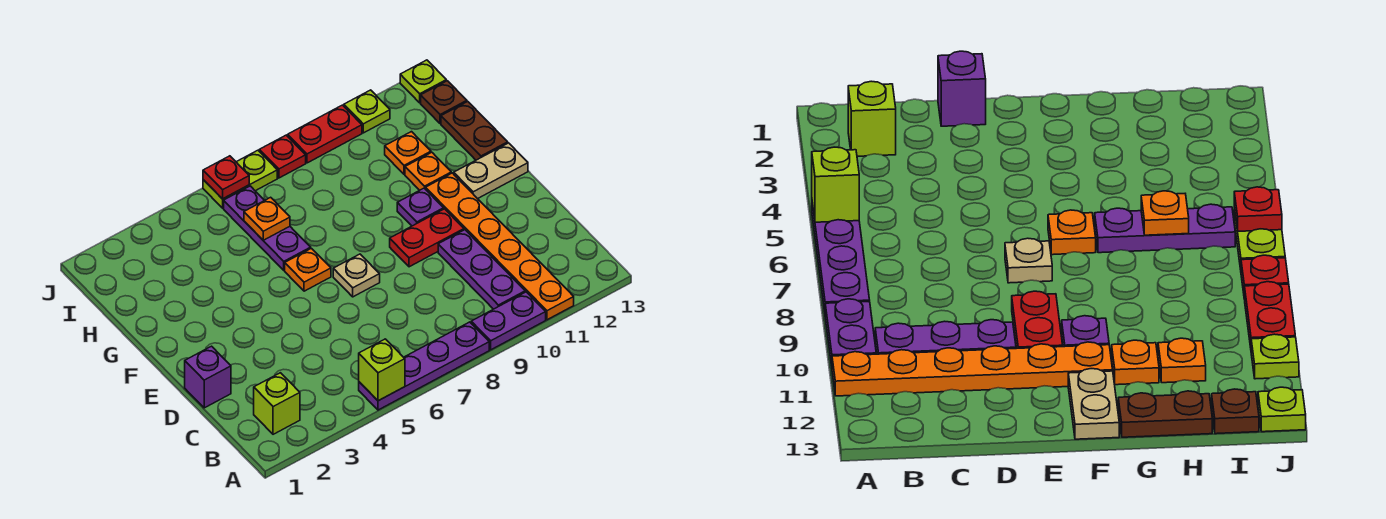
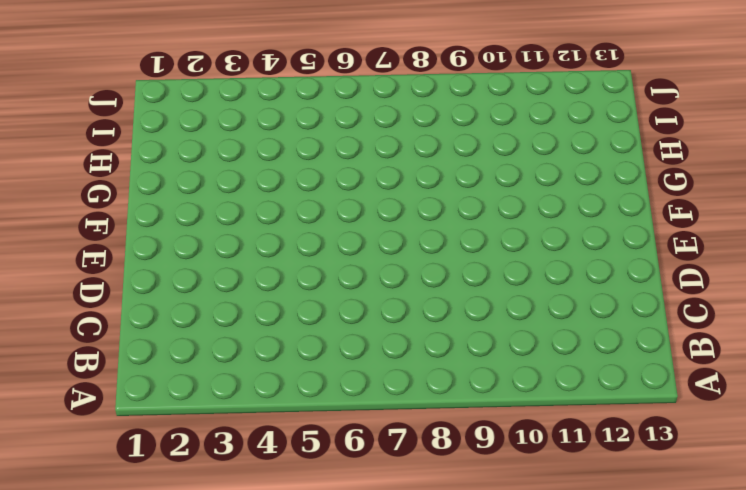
none -> purple plate A5:A8 level 1
none -> purple plate A9:A10 level 1
none -> orange plate A11:F11 level 1

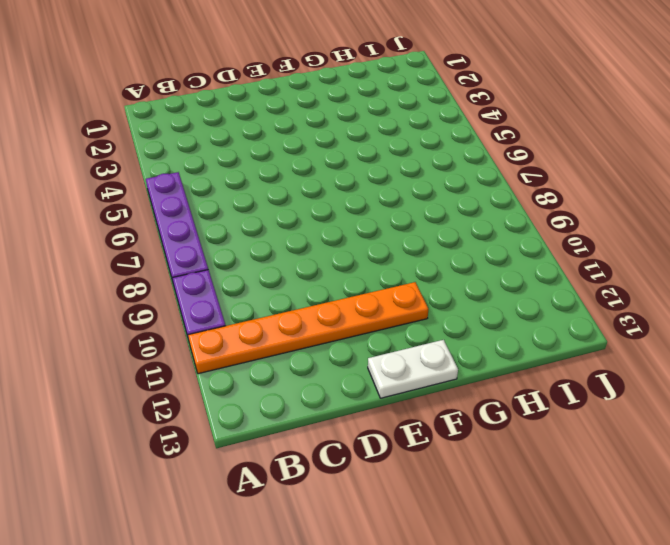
white plate E13:F13 level 1 -> tan plate F12:F13 level 1
none -> lime brick B2 level 1
none -> purple plate B10:D10 level 1
none -> purple brick D1 level 1

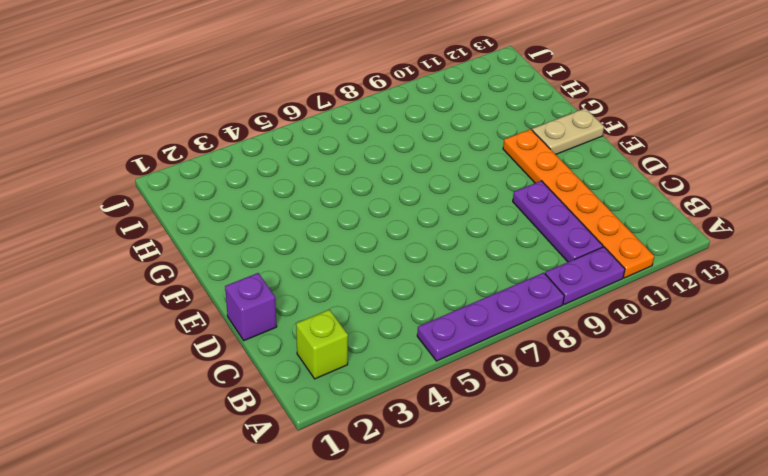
none -> tan plate E7 level 1
none -> red plate E9:E10 level 1
none -> orange plate F6 level 1

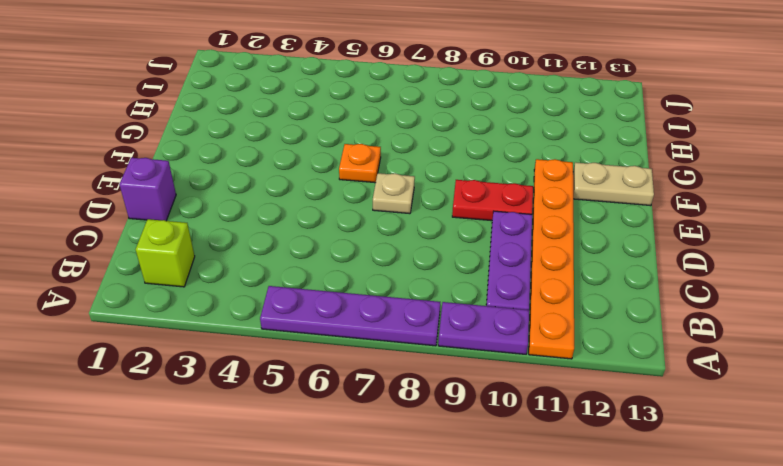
none -> purple plate F10 level 1
none -> purple plate G6:I6 level 1
none -> orange plate G11 level 1

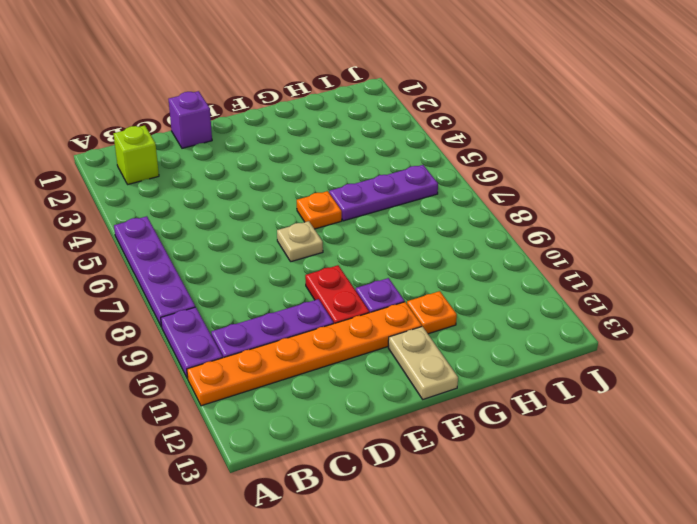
none -> brown plate G13:H13 level 1
none -> orange plate H11 level 1
none -> brown plate I13 level 1

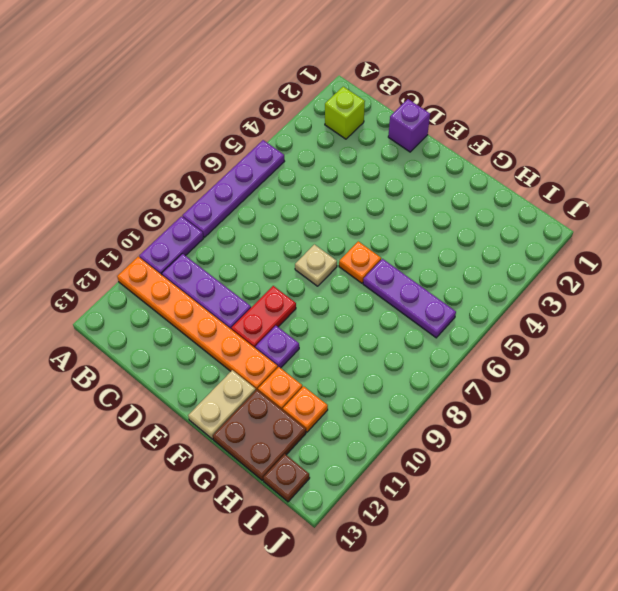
brown plate G12:H13 level 1 -> brown plate G13:H13 level 1
none -> lime plate J6:J7 level 1
none -> red plate J8 level 1
none -> red plate J9:J10 level 1

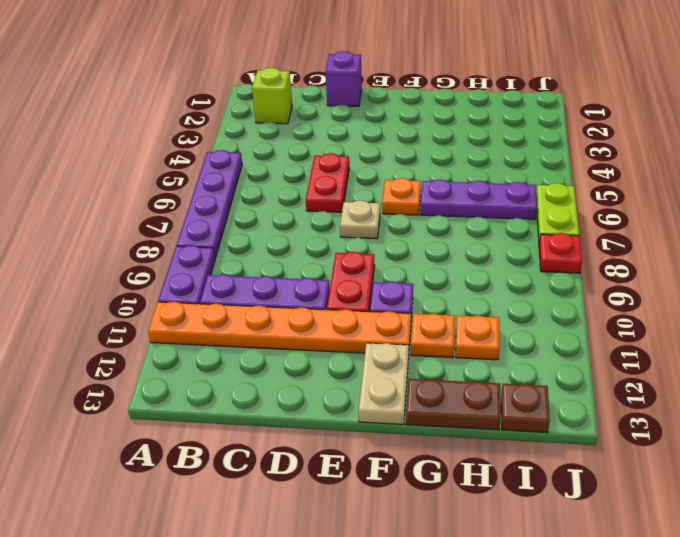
red plate D5:D6 level 1 -> red plate J9:J10 level 1
none -> lime plate J11 level 1
none -> lime plate J13 level 1
none -> lime brick A5 level 2

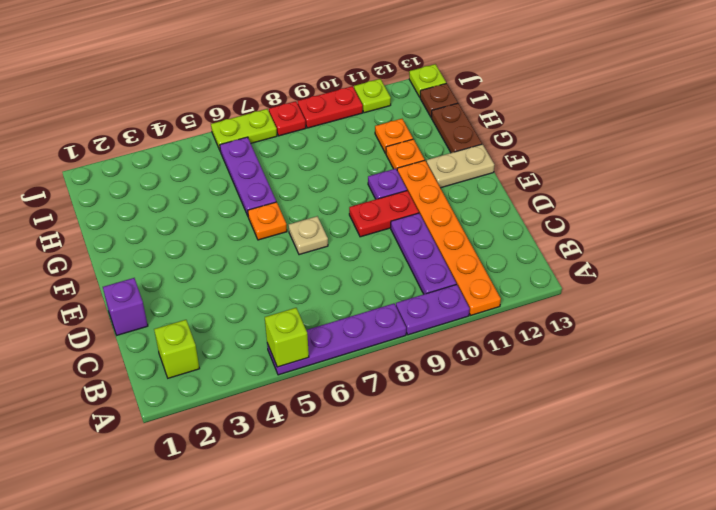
none -> orange plate H6 level 2
none -> red plate J6 level 2

